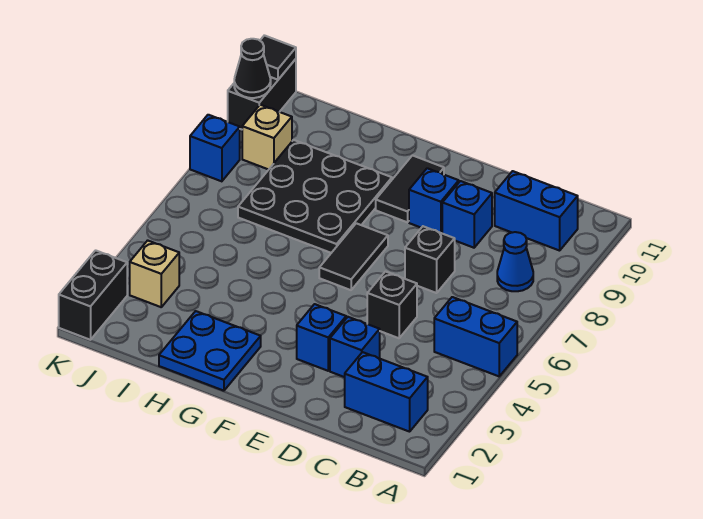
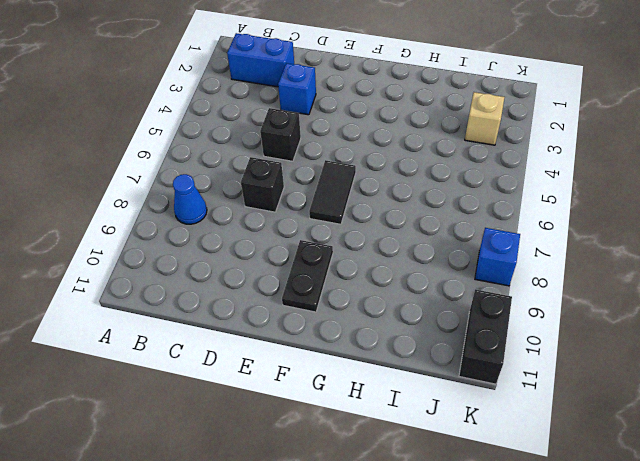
black plate F9:F10 level 1 -> black tile F9:F10 level 1
none -> blue brick A5:B5 level 1
none -> blue brick B10:C10 level 1
none -> blue brick D9 level 1

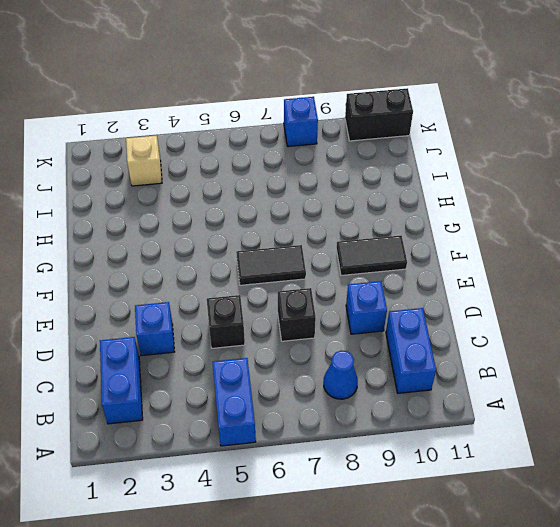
none -> blue brick E3 level 1
none -> blue brick E9 level 1
none -> blue plate G1:H2 level 1

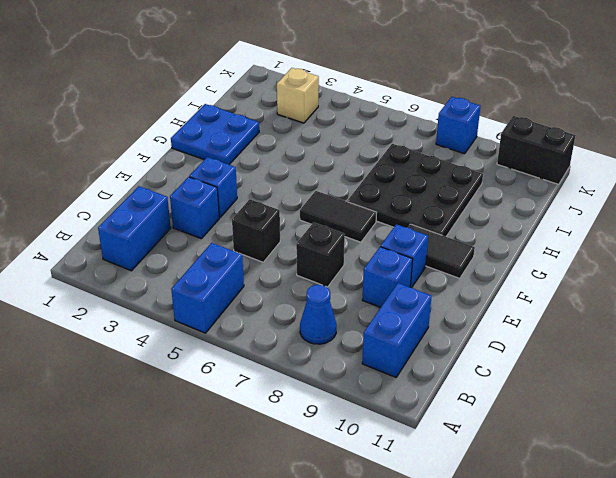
none -> tan brick J9 level 1
none -> black brick K1:K2 level 1
none -> black cone K10 level 2

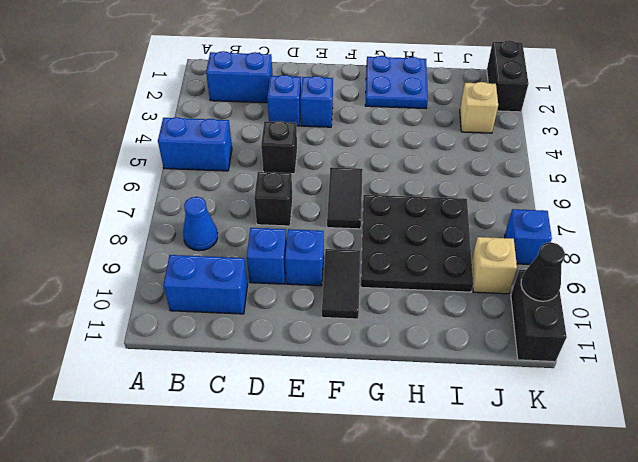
none -> black tile K11 level 2

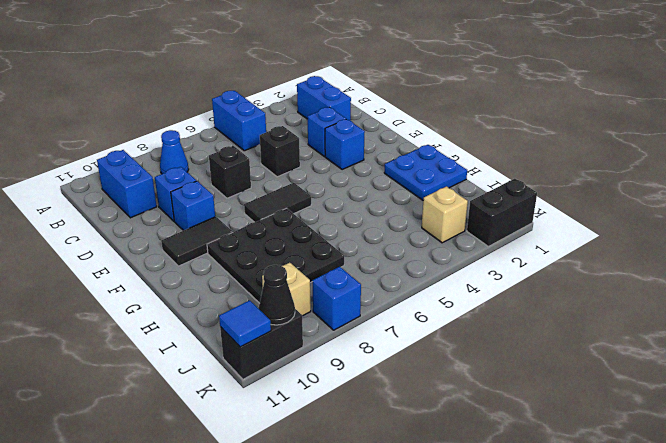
blue tile K11 level 2 -> black tile K11 level 2

